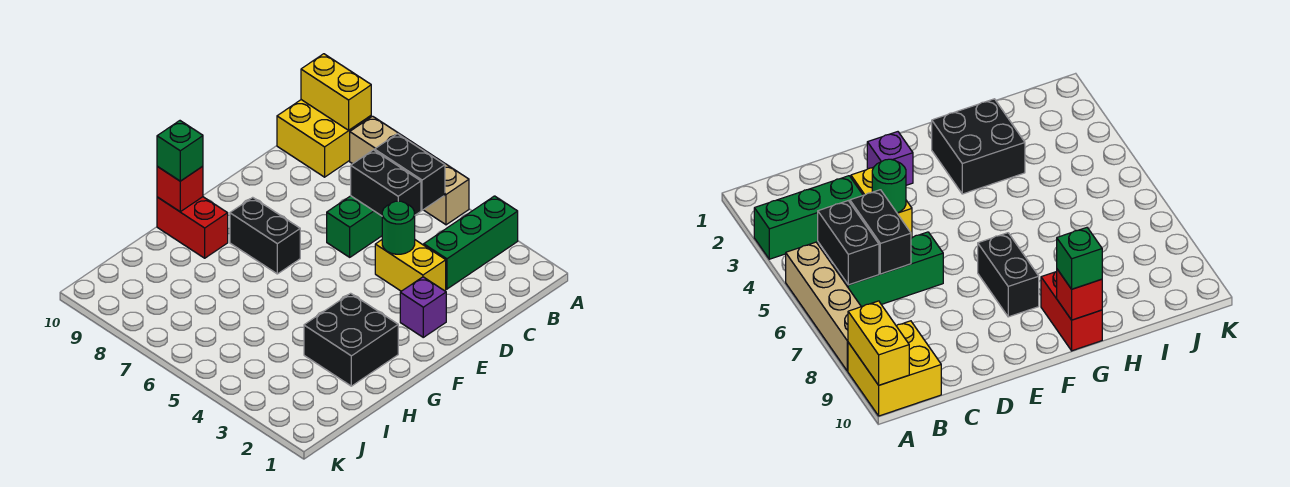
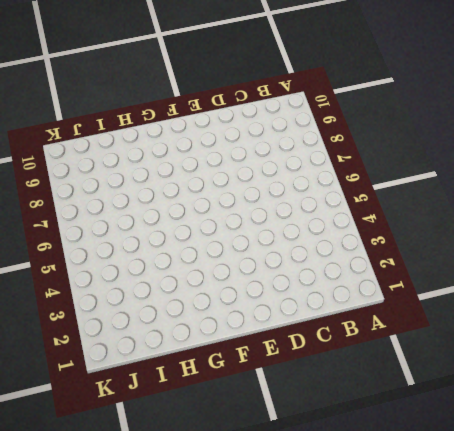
none -> green brick A3:C3 level 1
none -> tan brick A5:A8 level 1
none -> yellow brick A9:B10 level 1

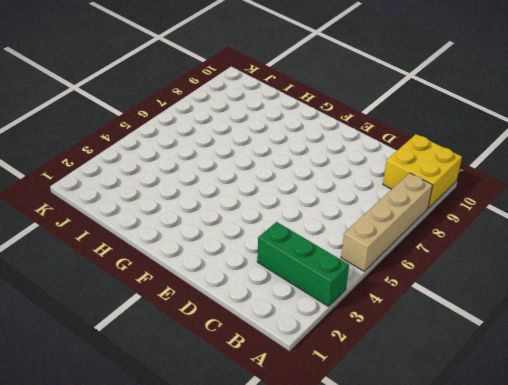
none -> green brick B6:D6 level 1
none -> yellow brick D3:D4 level 1
none -> purple brick E2 level 1

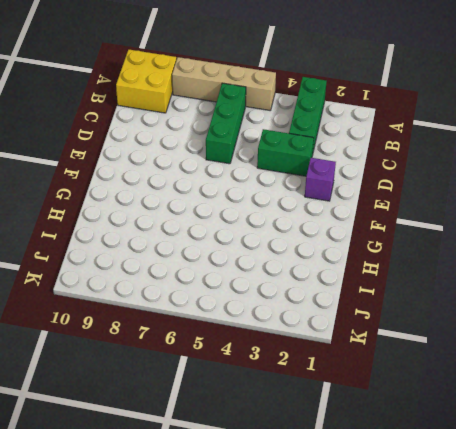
green brick D3:D4 level 1 -> yellow brick D3:D4 level 1
none -> black brick F7:F8 level 1
none -> black brick G2:H3 level 1
none -> red brick G9:G10 level 1

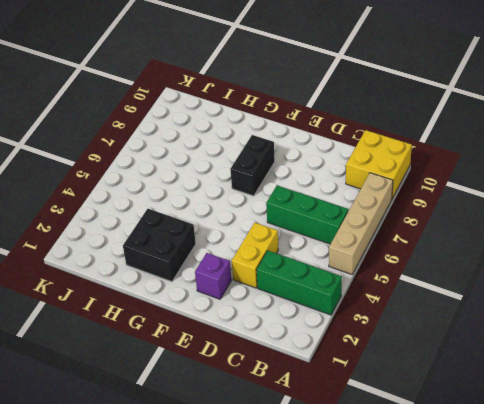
none -> red brick G9:G10 level 1
none -> yellow brick A9:A10 level 2
none -> black brick B5:B6 level 2

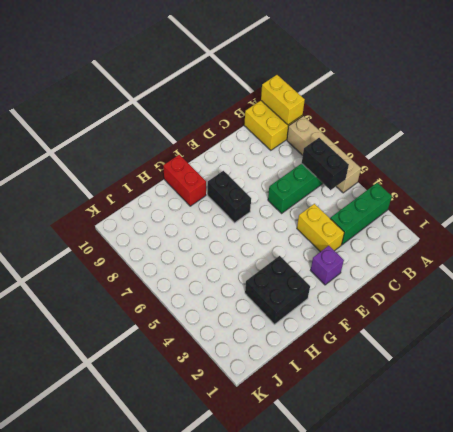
none -> black brick C5:C6 level 2
none -> green round brick D4 level 2
none -> red brick G10 level 2

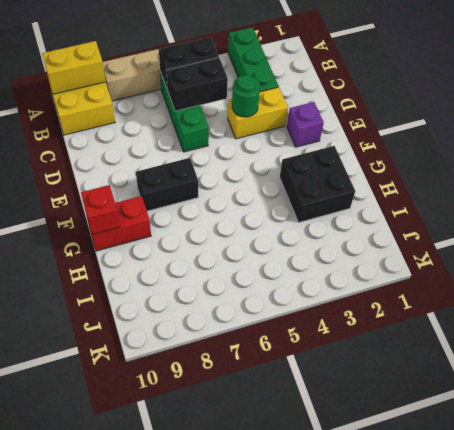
none -> green brick G10 level 3

